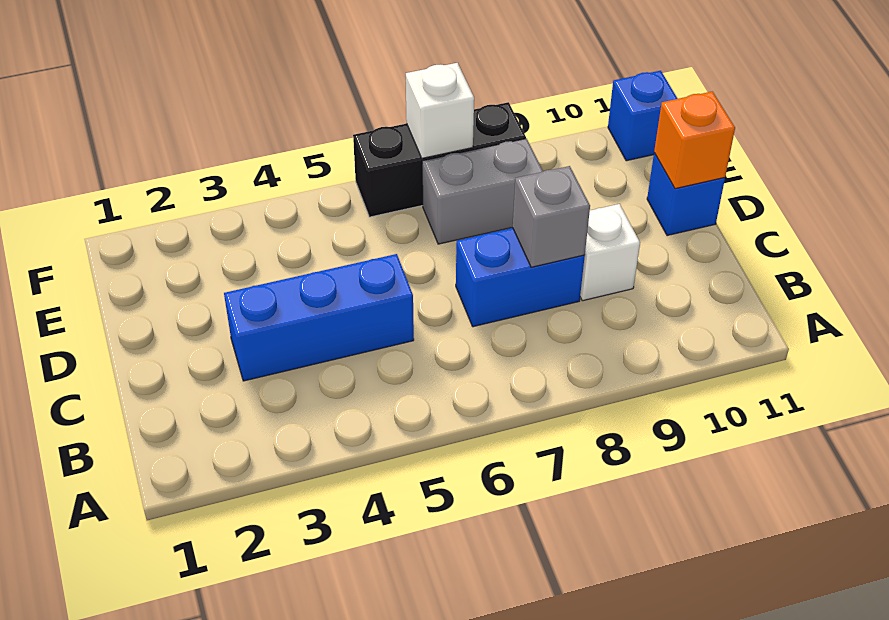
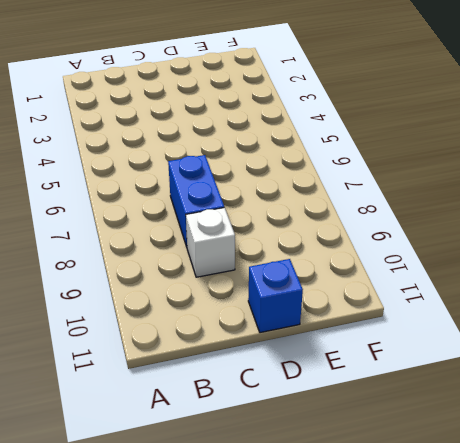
none -> blue brick C3:C5 level 1
none -> grey brick E7:E8 level 1

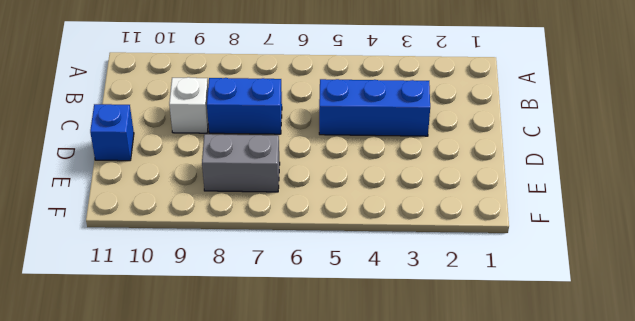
none -> black brick F6:F8 level 1
none -> blue brick F11 level 1

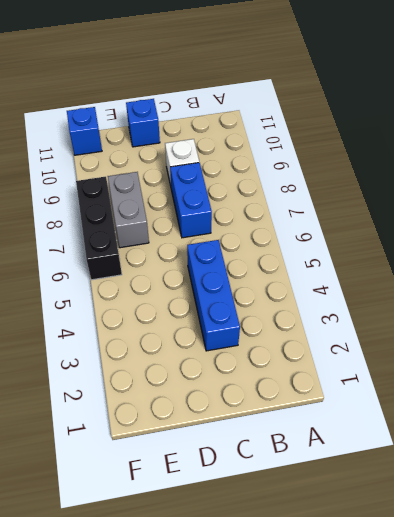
none -> grey brick C8 level 2
none -> orange brick D11 level 2

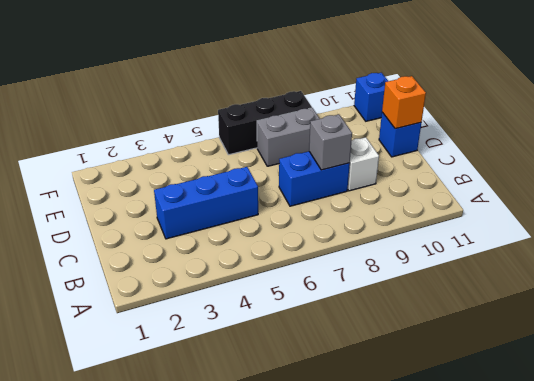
none -> white brick F7 level 2

